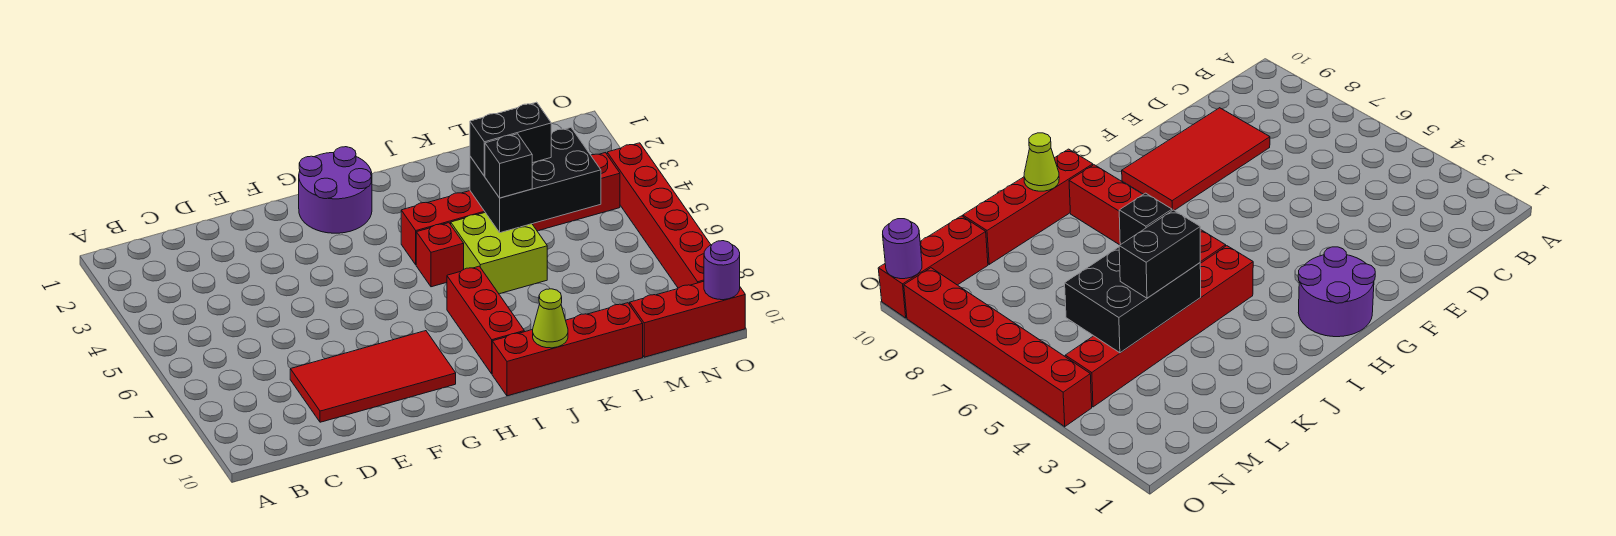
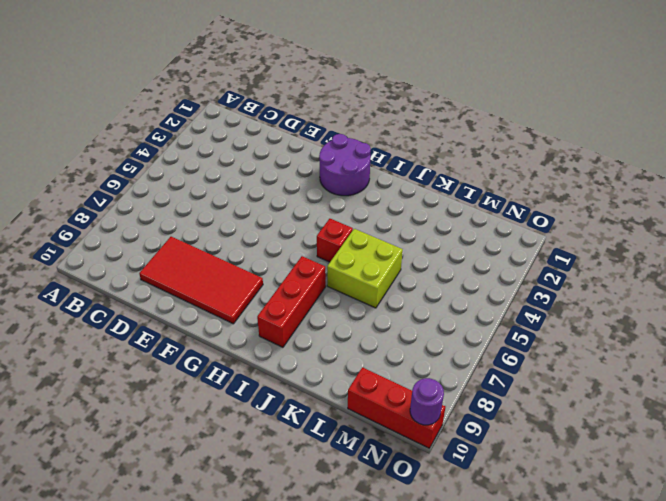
none -> red brick I4:N4 level 1
none -> red brick I10:L10 level 1
none -> red brick O4:O9 level 1

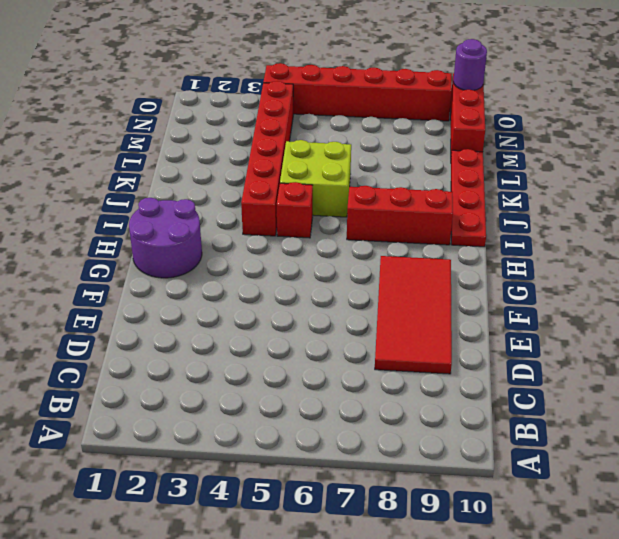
red plate I10:L10 level 1 -> red brick I10:L10 level 1
none -> lime cone J10 level 2
none -> black brick K4:M5 level 2
none -> black brick K4:L4 level 3

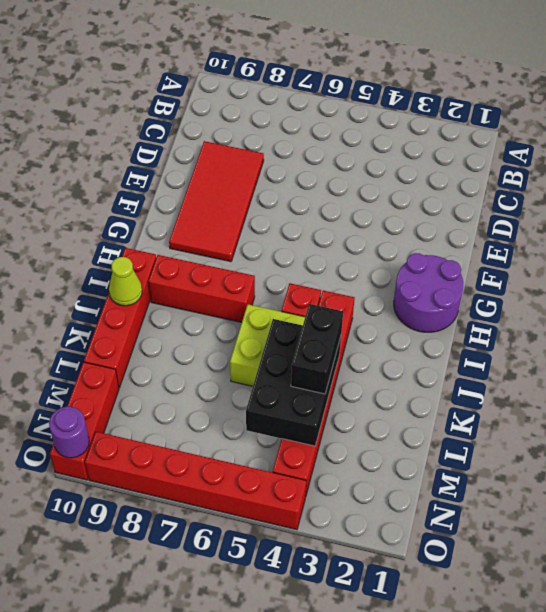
none -> black brick K5 level 3

